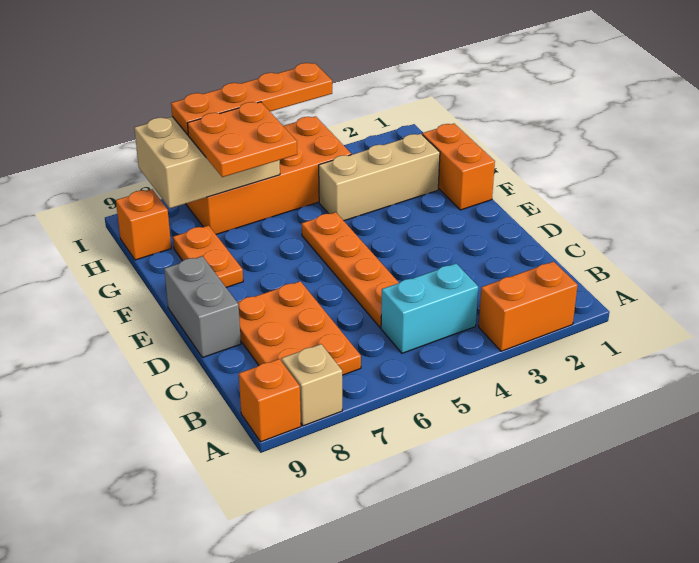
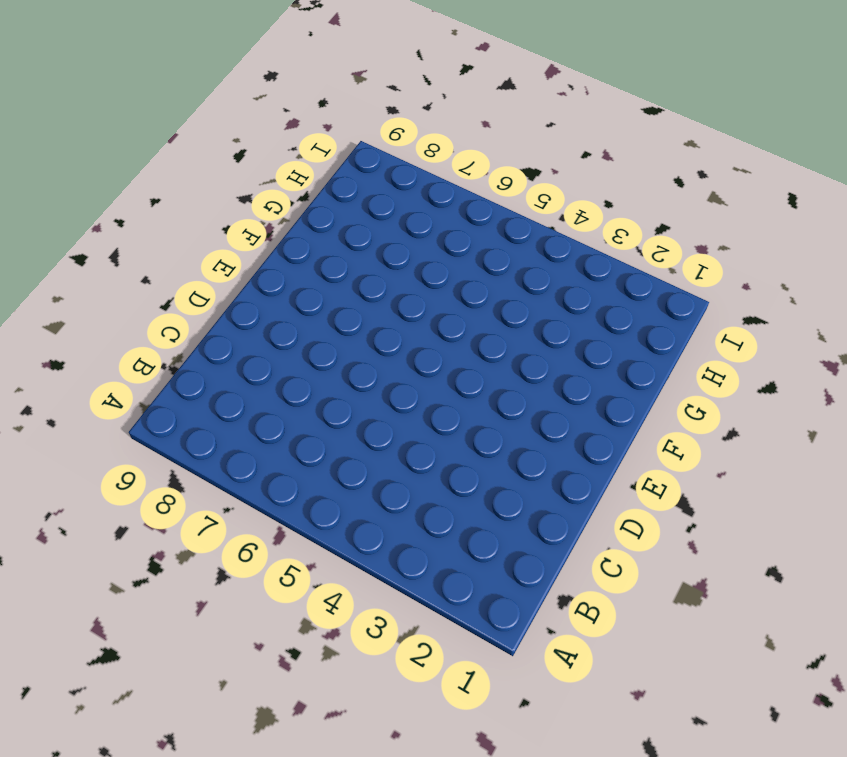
none -> orange brick A2:A3 level 1
none -> tan brick A8 level 1
none -> orange brick A9 level 1

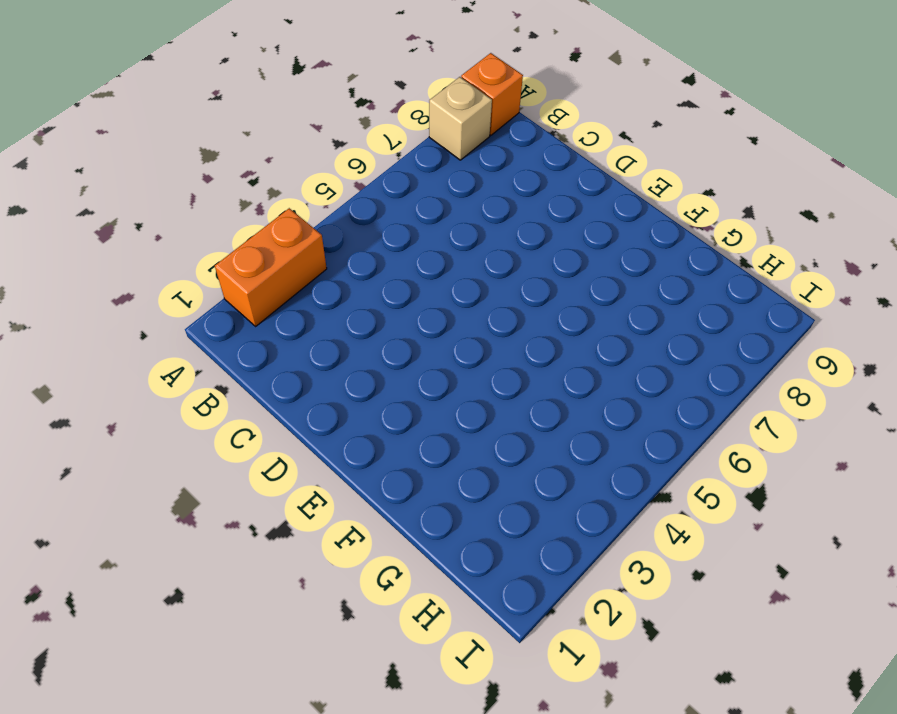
none -> cyan brick B4:B5 level 1
none -> orange plate B7:D8 level 1
none -> orange plate C5:F5 level 1

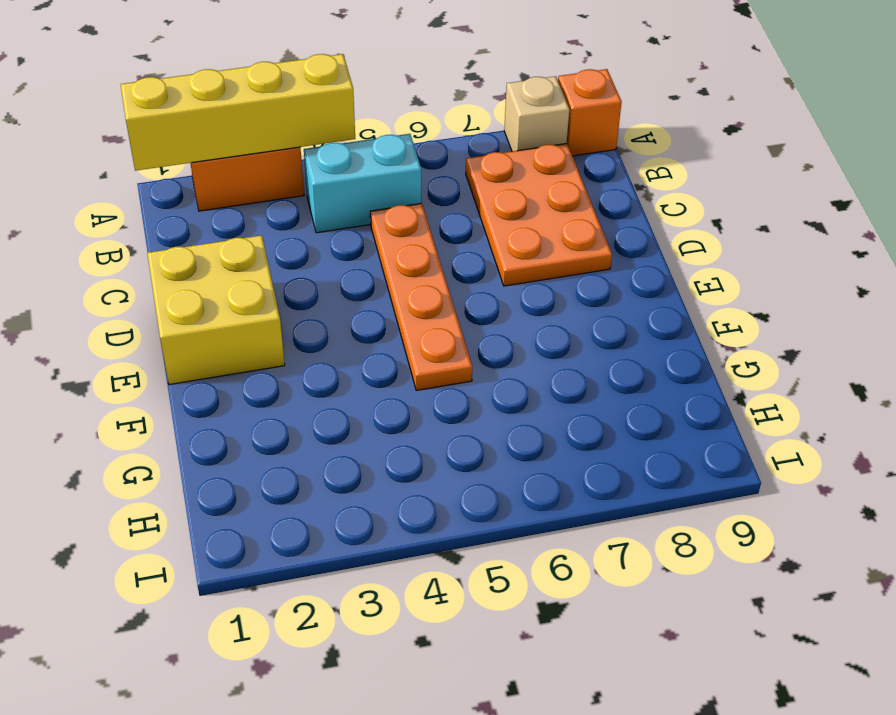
yellow brick A1:A4 level 2 -> none
yellow brick D1:E2 level 1 -> none
none -> grey brick D9:E9 level 1
none -> orange brick F1:G1 level 1
none -> orange plate F8:G8 level 1

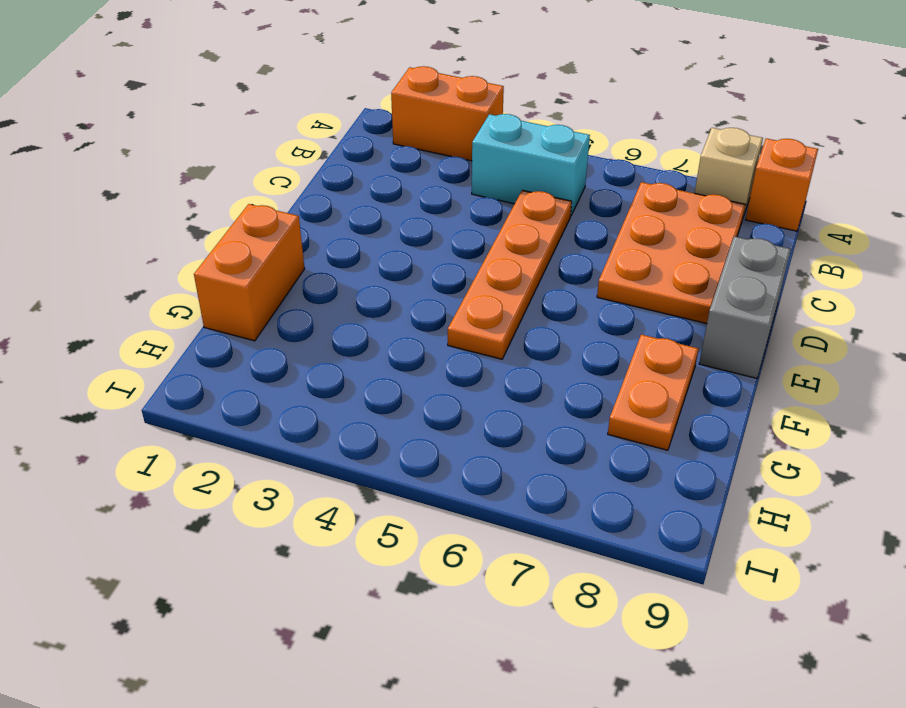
none -> tan brick G2:G4 level 1
none -> orange brick H4:I7 level 1
none -> orange brick H9 level 1

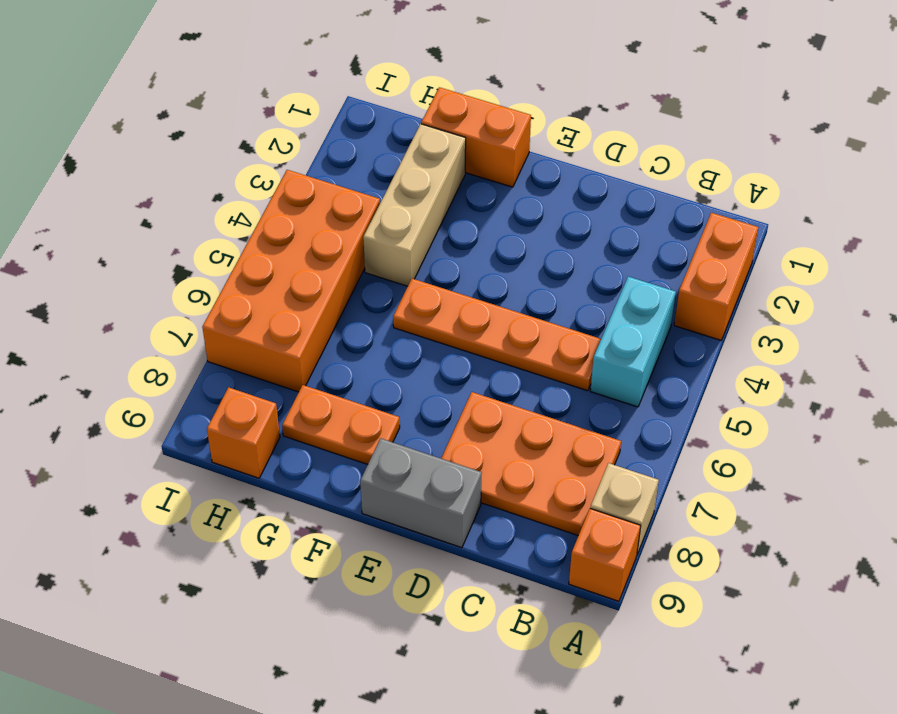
none -> tan brick H6:I8 level 2
none -> orange plate G6:H7 level 3
none -> orange plate I4:I7 level 3

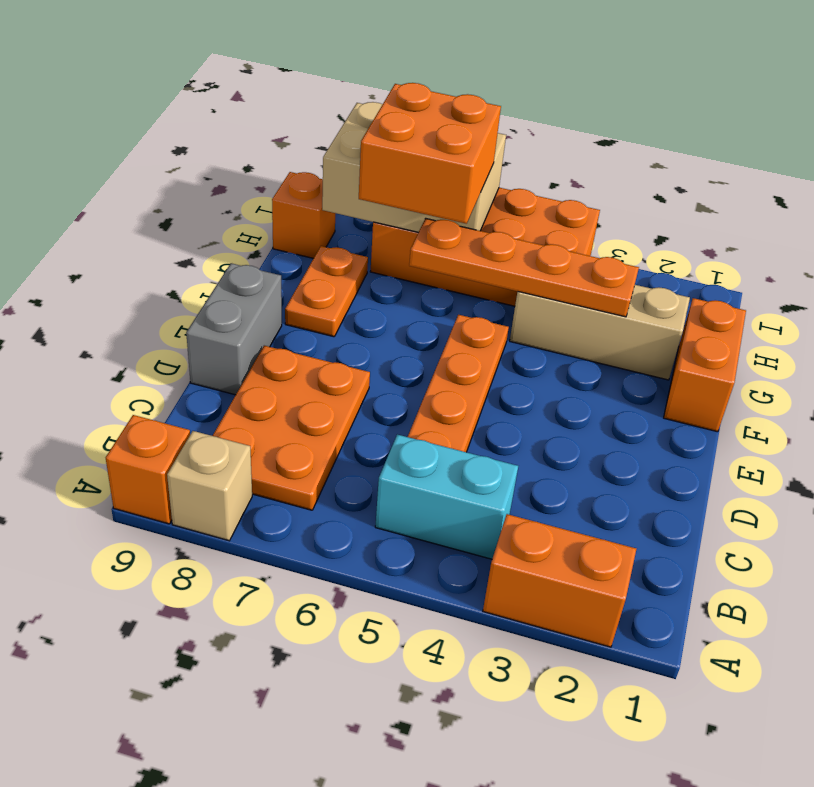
orange plate G3:G6 level 2 -> orange plate I4:I7 level 3
orange brick G6:H7 level 3 -> orange plate G6:H7 level 3

